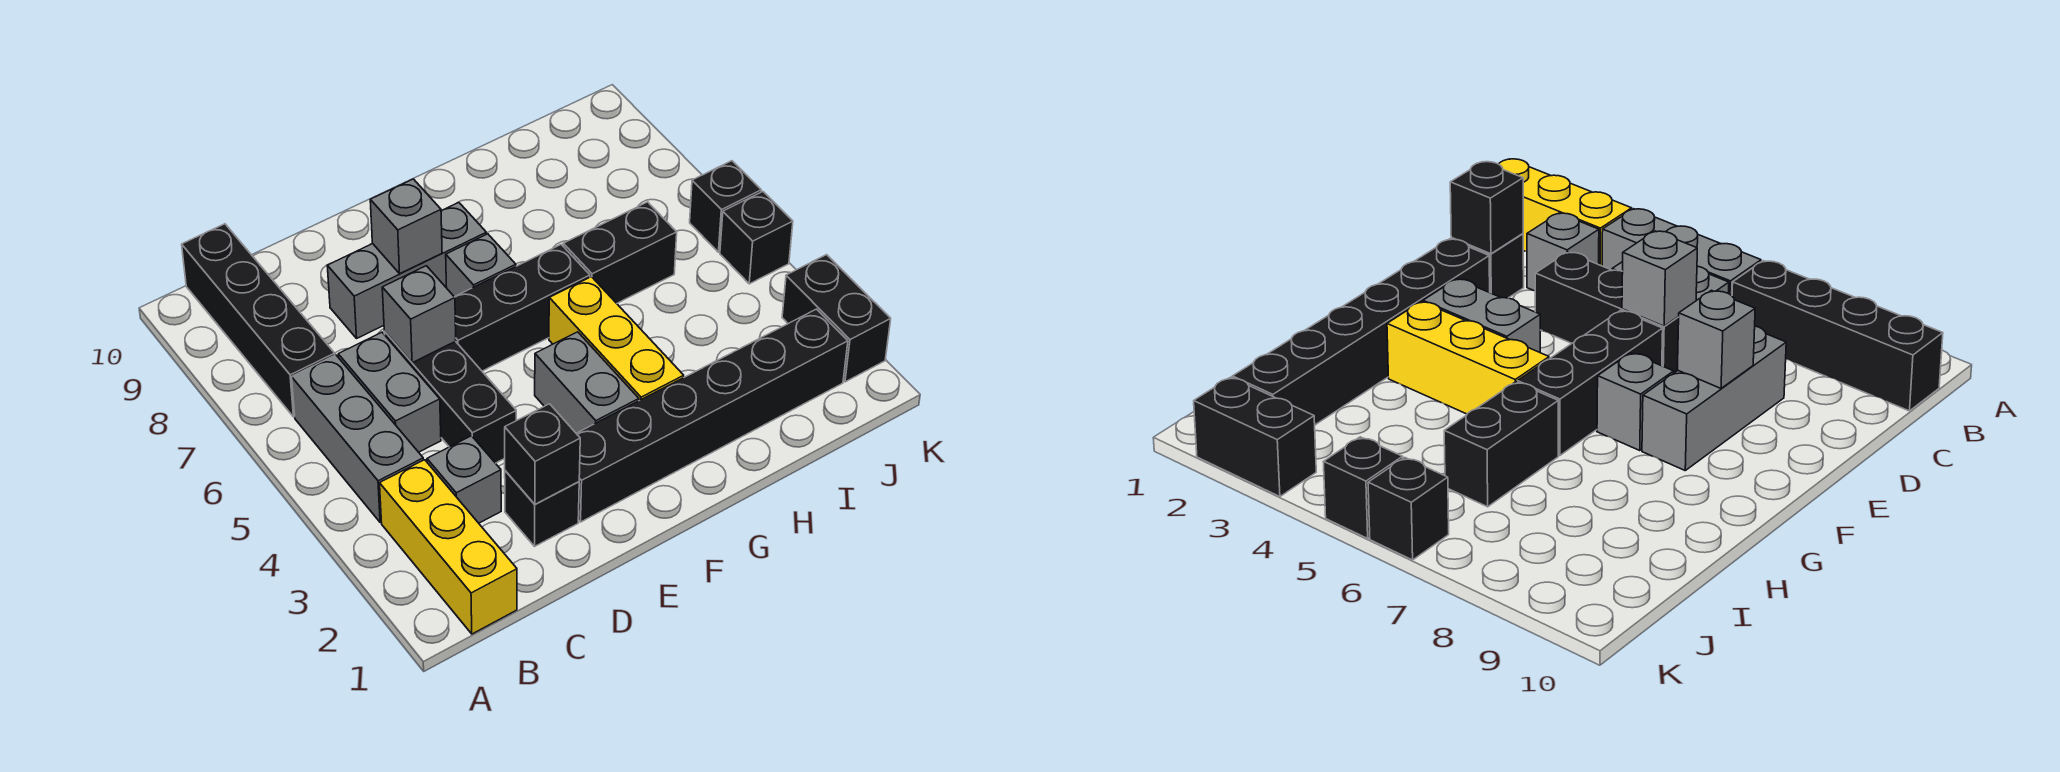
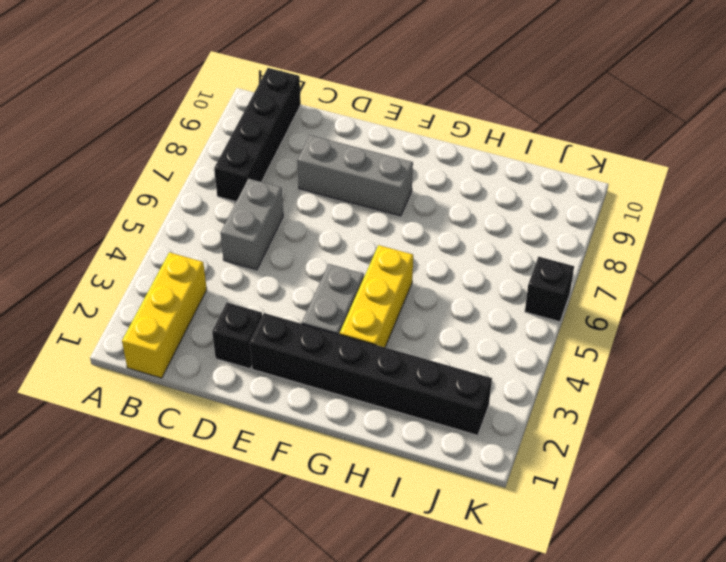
none -> grey brick B4:B6 level 1
none -> grey brick C3 level 1
none -> black brick D4:D6 level 1

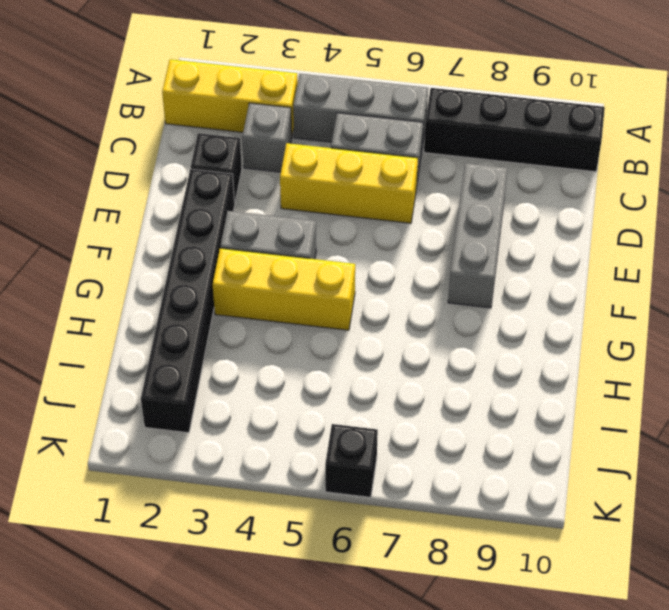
yellow brick D4:D6 level 1 -> black brick D4:D6 level 1
none -> black brick E6:G6 level 1
none -> grey brick F7 level 1
none -> black brick H6:I6 level 1

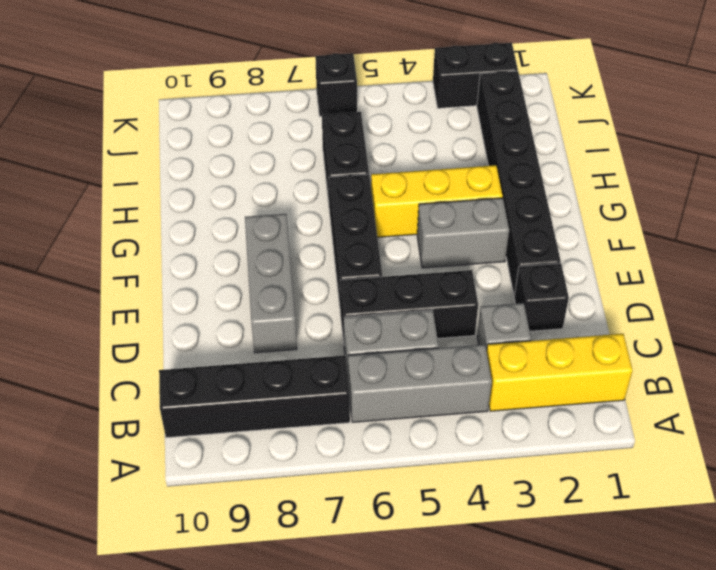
none -> grey brick F7 level 1
none -> black brick K5 level 1
none -> black brick D2 level 2

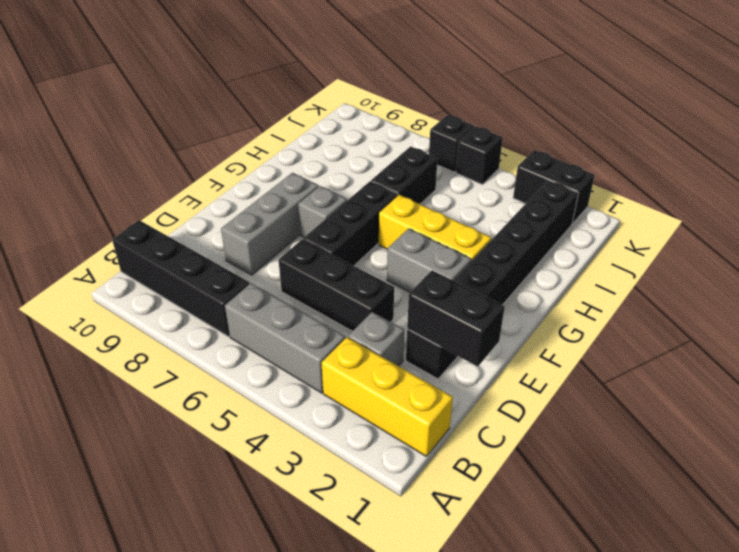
black brick D1:D2 level 2 -> black brick D2 level 2
none -> grey brick C5:C6 level 1
none -> grey brick D6 level 2
none -> grey brick E8 level 2

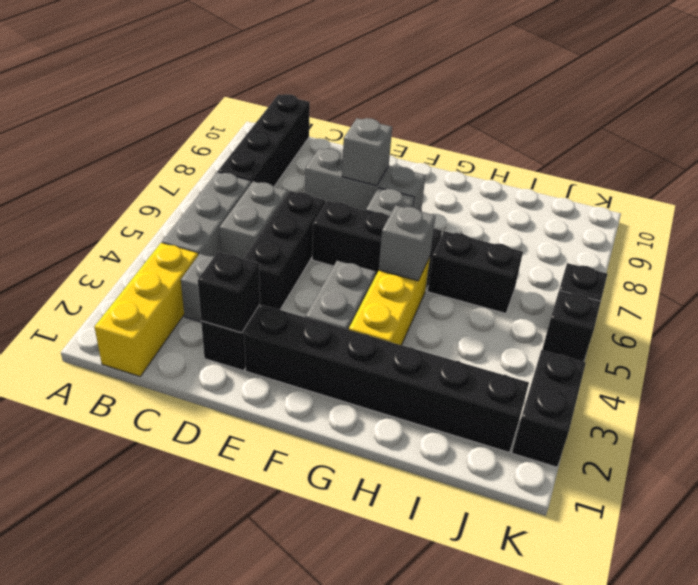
grey brick G5 level 2 -> grey brick D6 level 2

